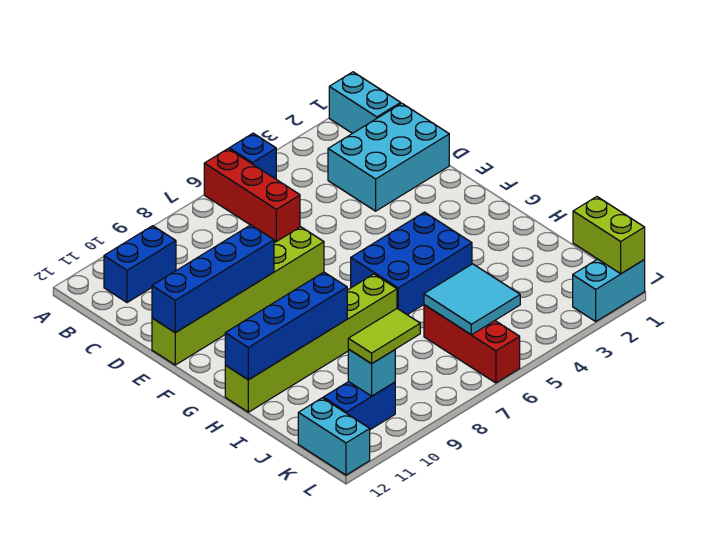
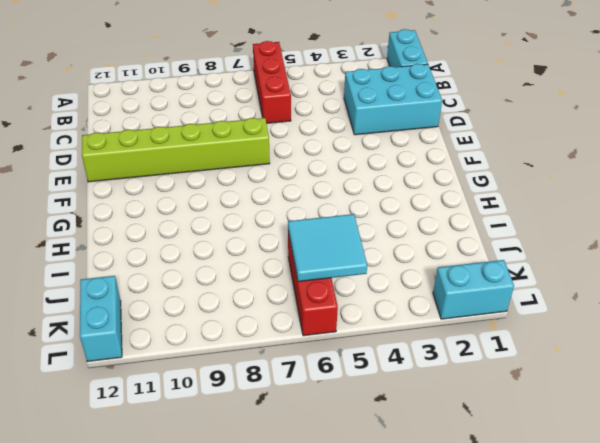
none -> blue brick A5 level 1
none -> blue brick B10:B11 level 1
none -> blue brick G4:H6 level 1

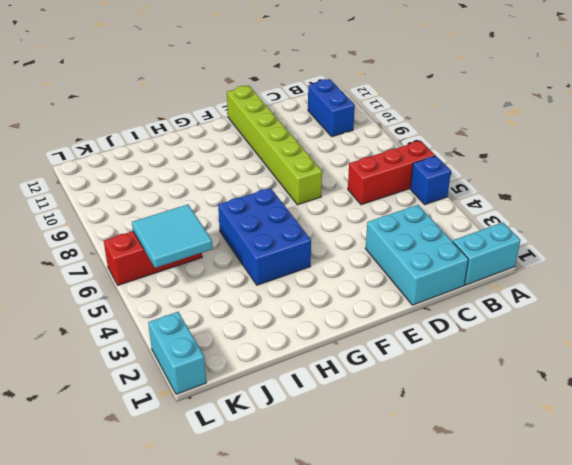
none -> lime brick H7:H12 level 1
none -> blue brick K10:K11 level 1
none -> cyan brick K12:L12 level 1

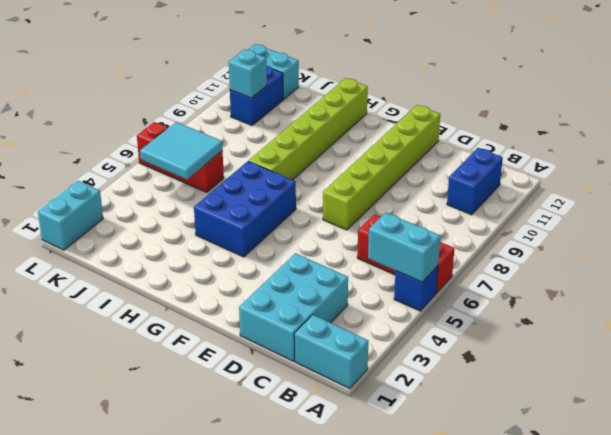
cyan brick A5:B5 level 2 -> none
none -> blue brick E9:E12 level 2
none -> blue brick H9:H12 level 2
none -> lime brick K1:L1 level 2

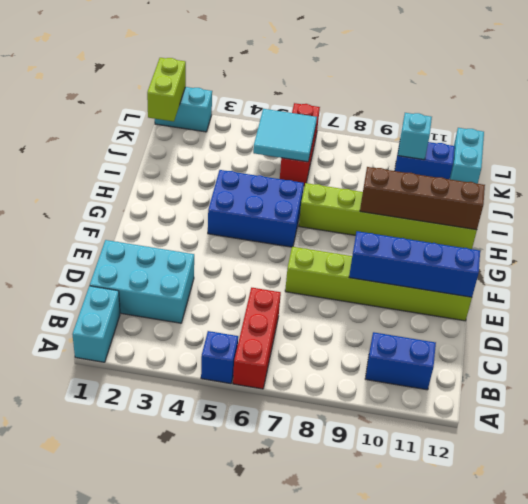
brown brick H9:H12 level 2 -> blue brick H9:H12 level 2
none -> lime tile K9:K10 level 3

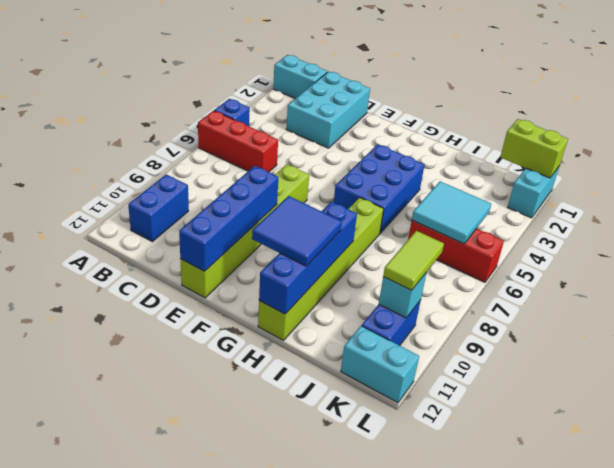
blue tile G10:H11 level 3 -> none

